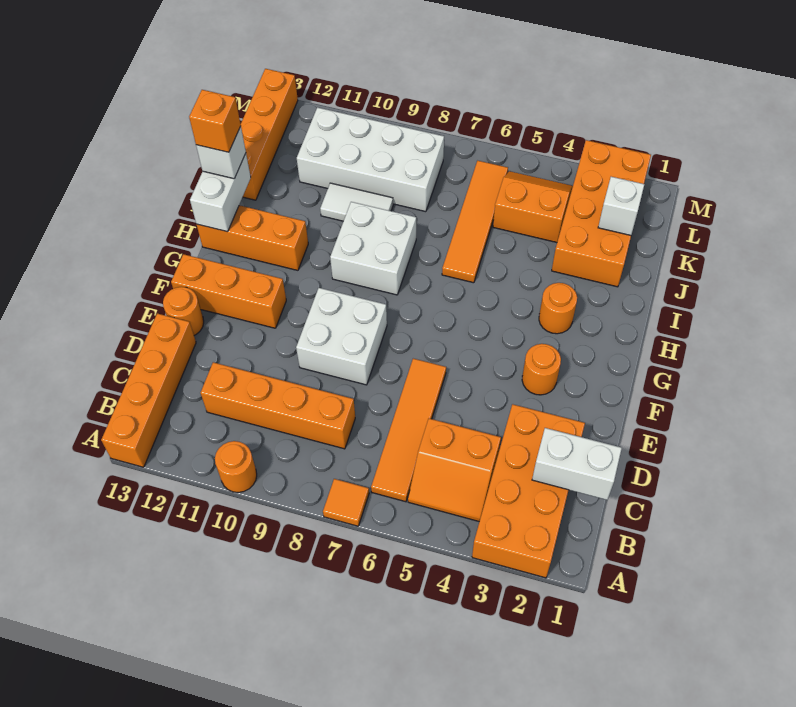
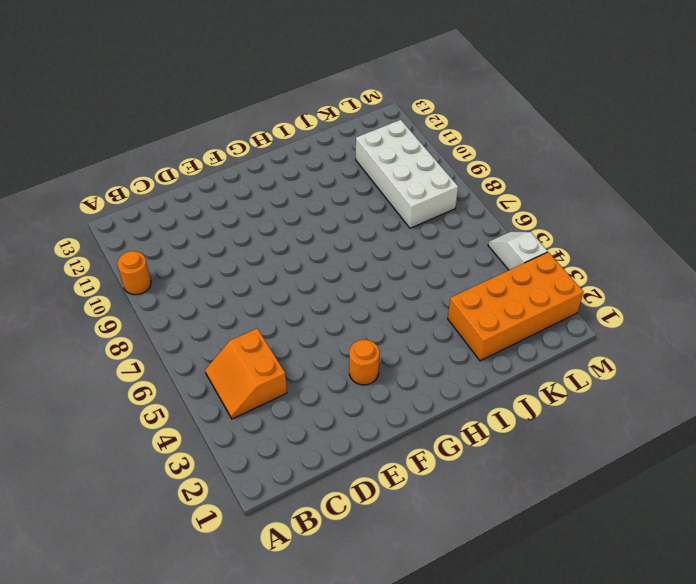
white slope M4:M5 level 1 top 4 -> none
none -> orange brick A2:D3 level 1
none -> orange tile A7 level 1
none -> orange brick A13:D13 level 1

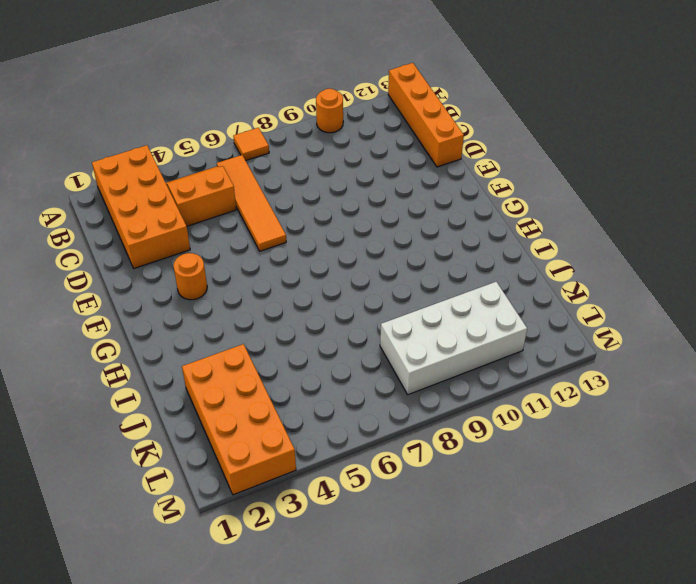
none -> orange brick C8:C11 level 1
none -> white brick E8:F9 level 1
none -> orange round brick E13 level 1

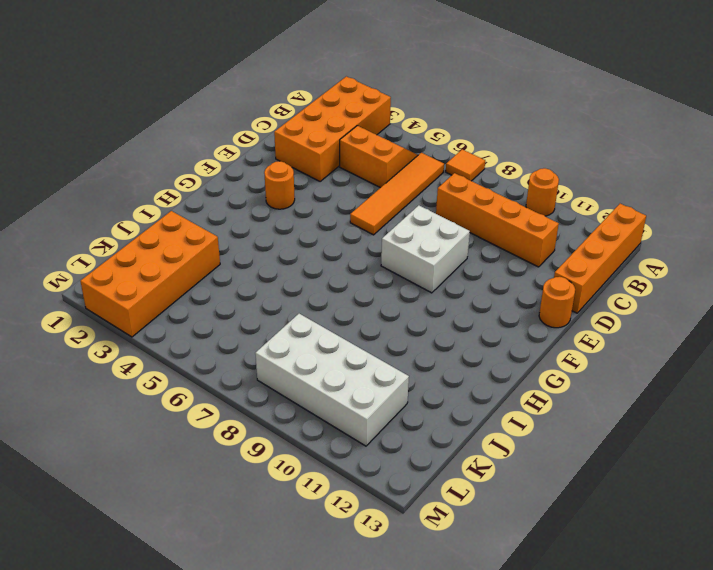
none -> orange brick F11:F13 level 1
none -> orange round brick H3 level 1
none -> white brick H8:I9 level 1

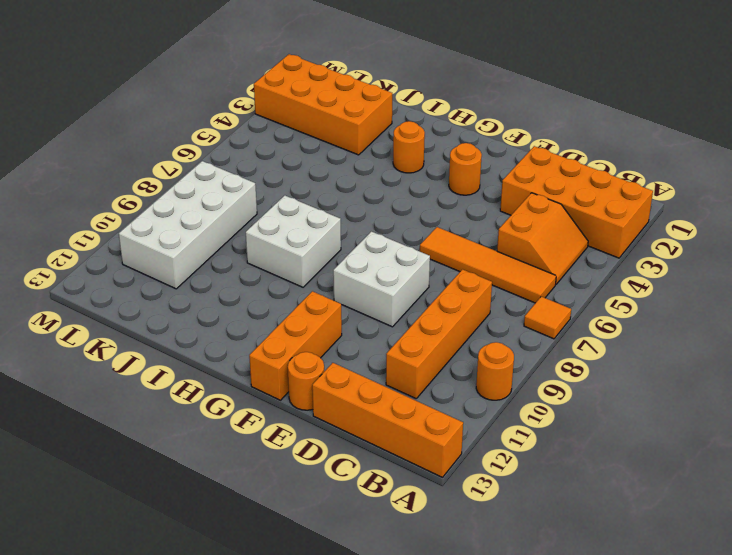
none -> orange brick H11:H13 level 1
none -> orange tile I6:L6 level 1
none -> white tile J9:J10 level 1

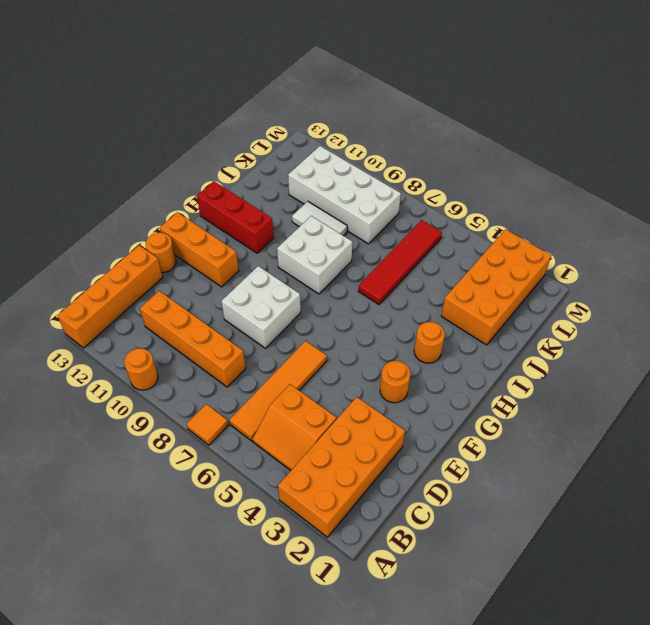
red brick H11:H13 level 1 -> orange brick H11:H13 level 1
red tile I6:L6 level 1 -> orange tile I6:L6 level 1
none -> orange brick J13:M13 level 1
none -> orange slope K4:L5 level 1 top K
none -> white brick C1:C2 level 2

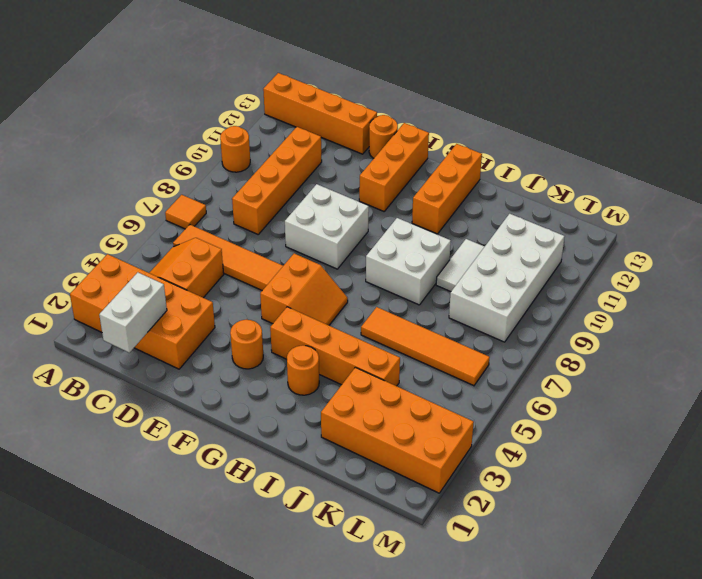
orange slope F5:G6 level 1 top F -> orange slope K4:L5 level 1 top K
orange brick G4:J4 level 1 -> orange brick J13:M13 level 1
none -> white brick H13:I13 level 2
none -> white brick K2 level 2
none -> white brick I13 level 3

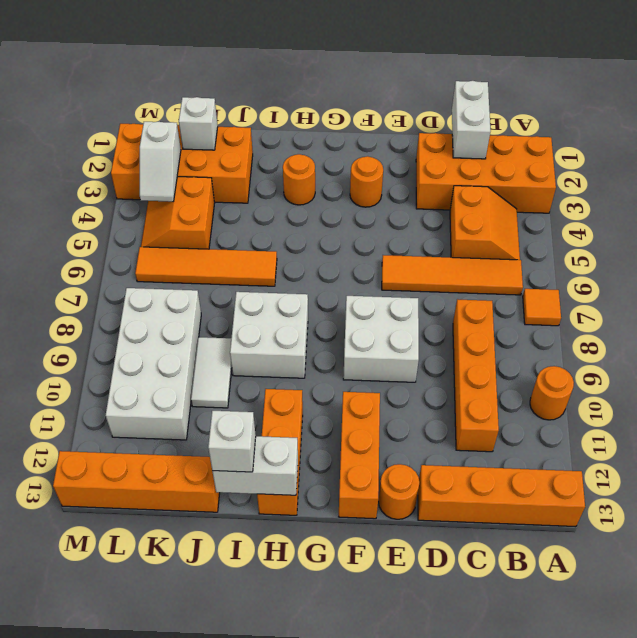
white slope L3:L4 level 2 top 3 -> none
none -> orange brick I13 level 4

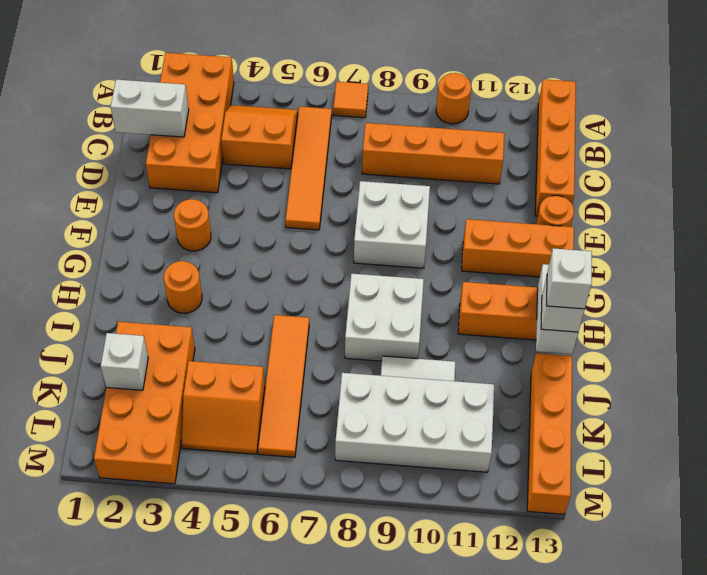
white brick I13 level 4 -> orange brick I13 level 4

